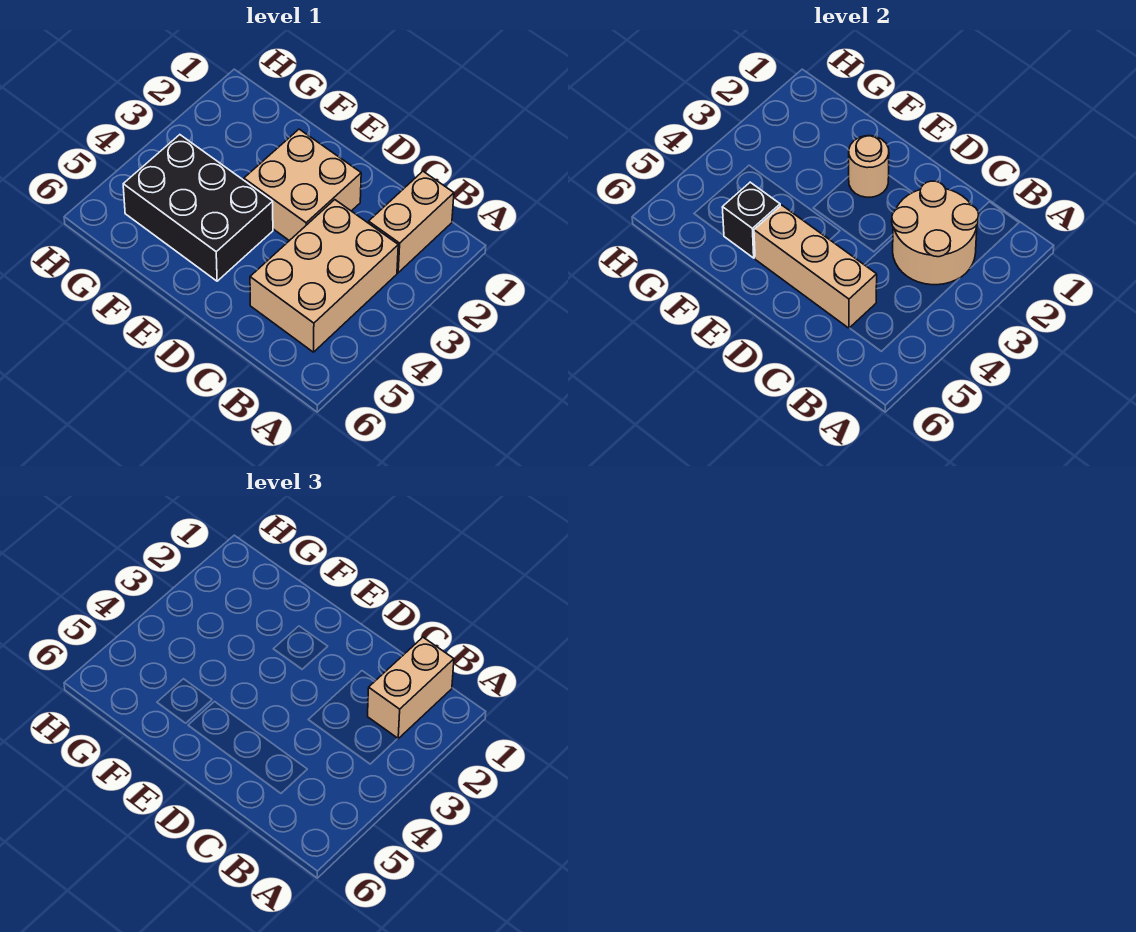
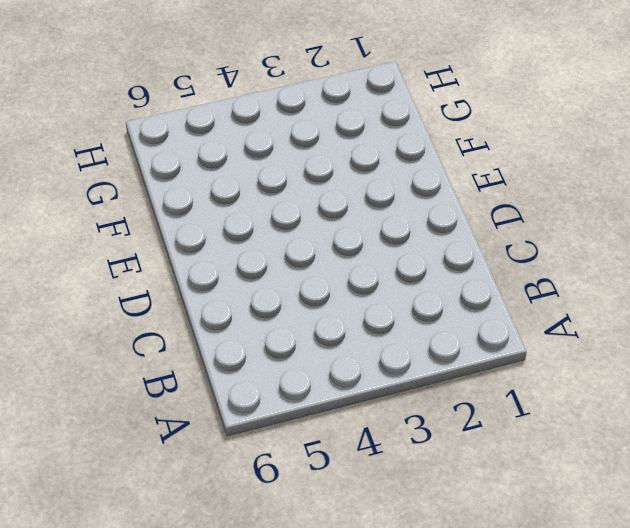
none -> tan brick B1:B2 level 1
none -> tan brick B3:C5 level 1

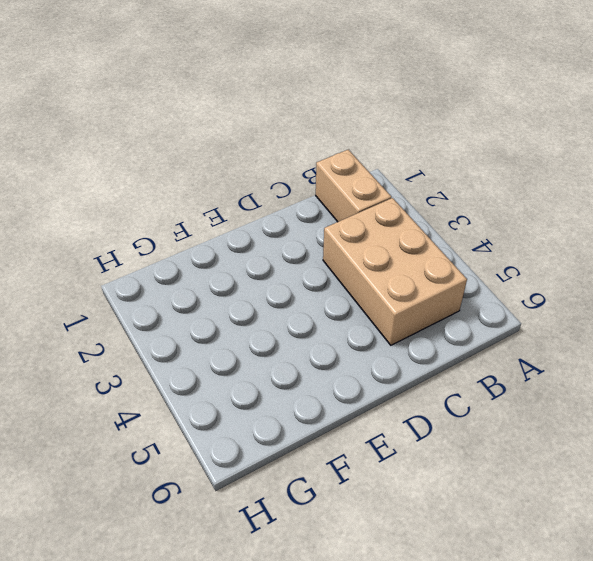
none -> tan brick D2:E3 level 1
none -> black brick E4:G5 level 1

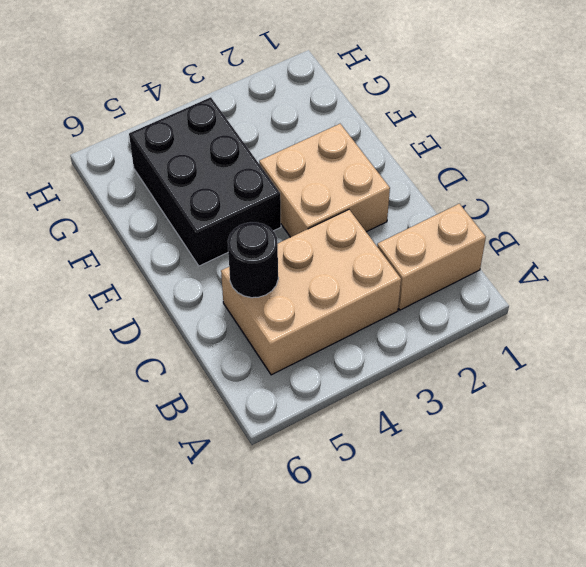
black round brick C5 level 2 -> tan brick C5:E5 level 2
none -> tan round brick B2:C3 level 2
none -> tan round brick E2 level 2

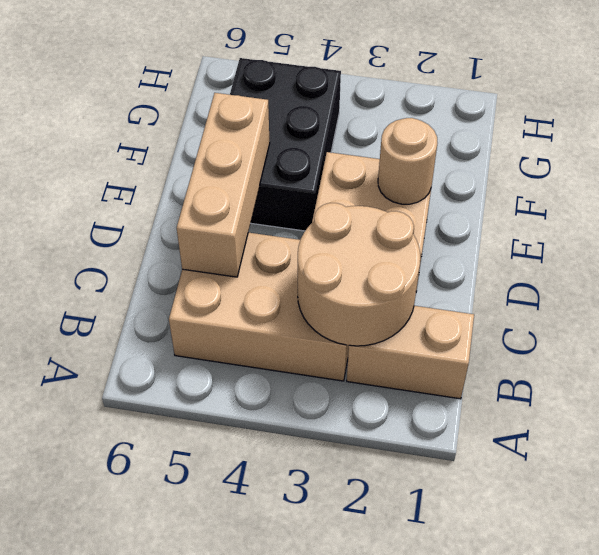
none -> black brick F5 level 2
none -> tan brick B1:B2 level 3

